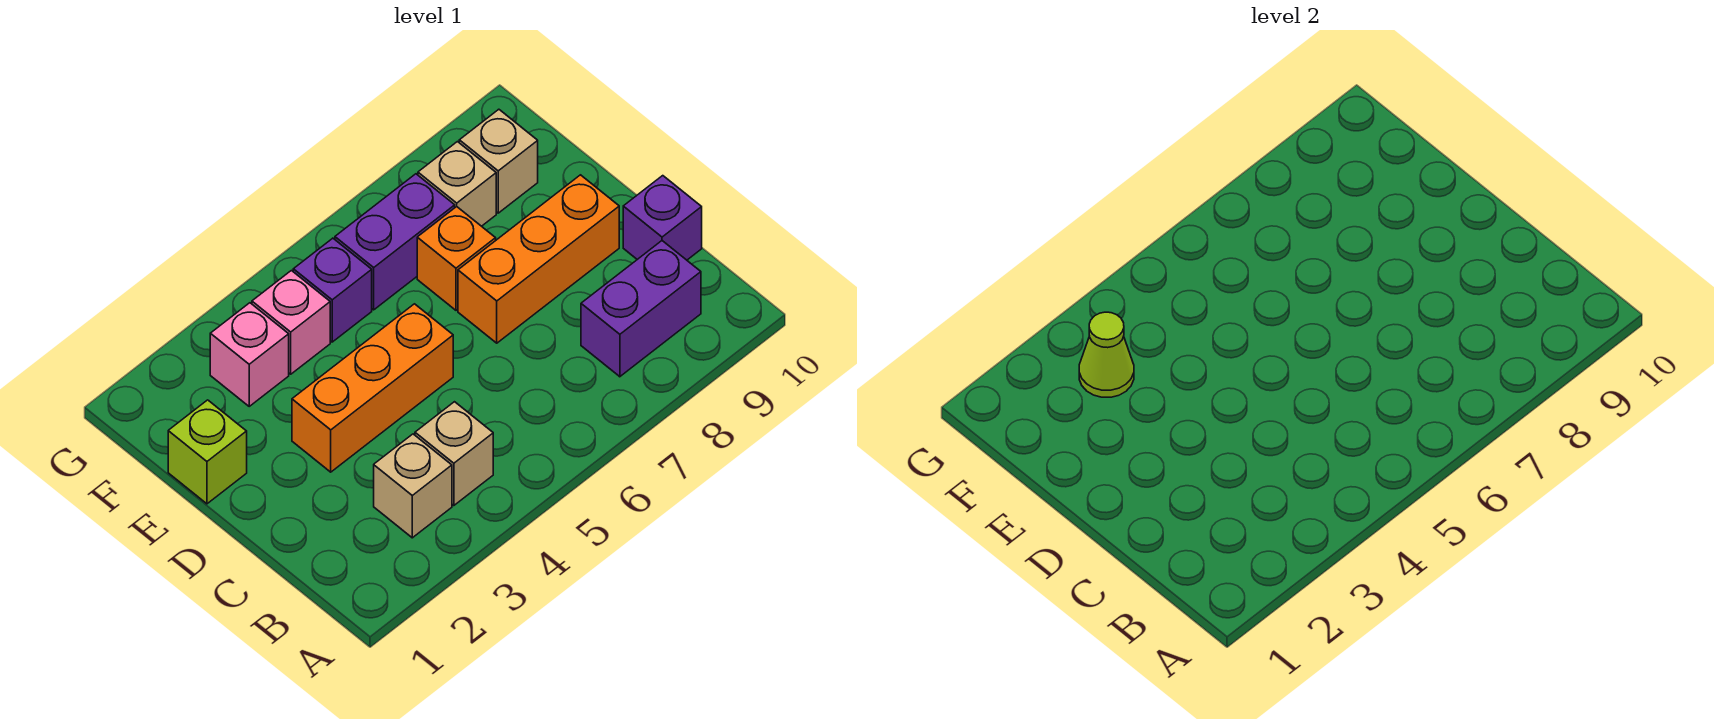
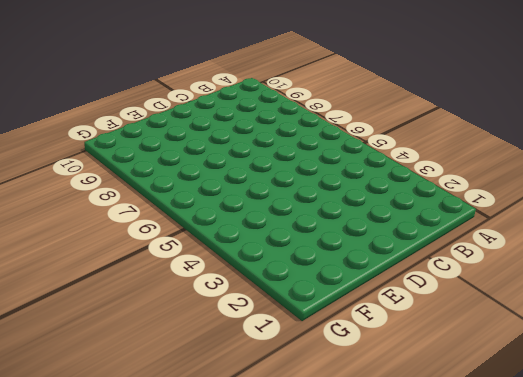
none -> tan brick B3 level 1
none -> tan brick B4 level 1
none -> purple brick B8:B9 level 1

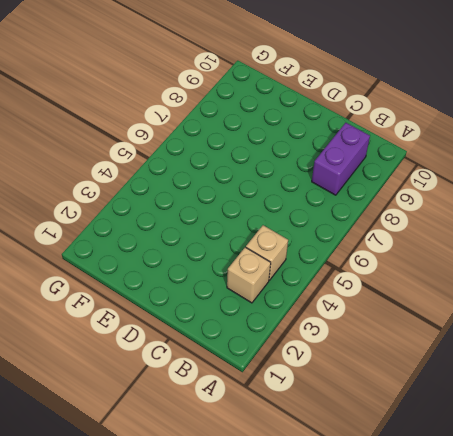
none -> purple brick C10 level 1
none -> orange brick D3:D5 level 1
none -> orange brick D7:D9 level 1

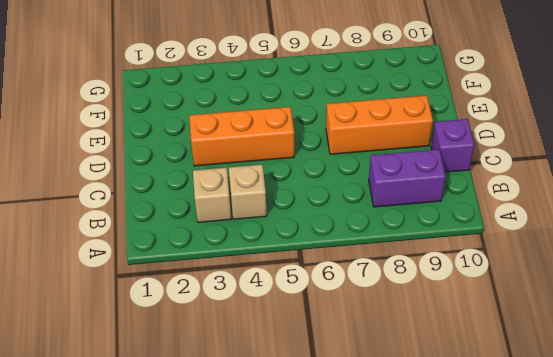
none -> lime brick E1 level 1
none -> orange brick E7 level 1
none -> pink brick F3 level 1

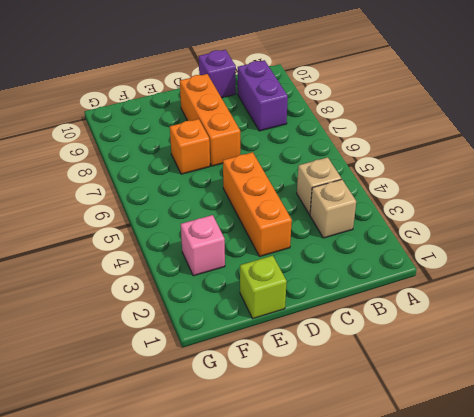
none -> pink brick F4 level 1
none -> purple brick F5 level 1
none -> purple brick F6:F7 level 1

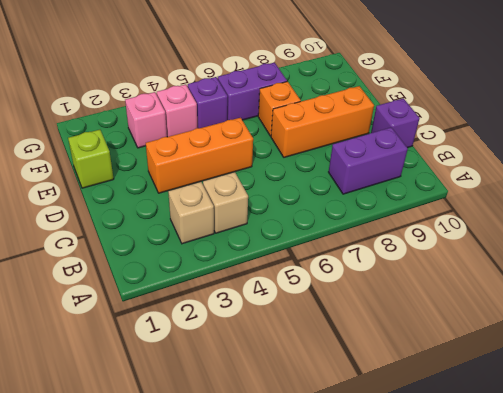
none -> tan brick F8 level 1
none -> tan brick F9 level 1
none -> lime cone F3 level 2

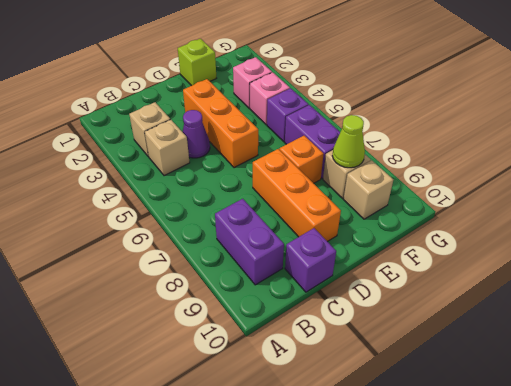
purple cone C4 level 1 -> none
lime cone F8 level 2 -> lime cone F3 level 2

